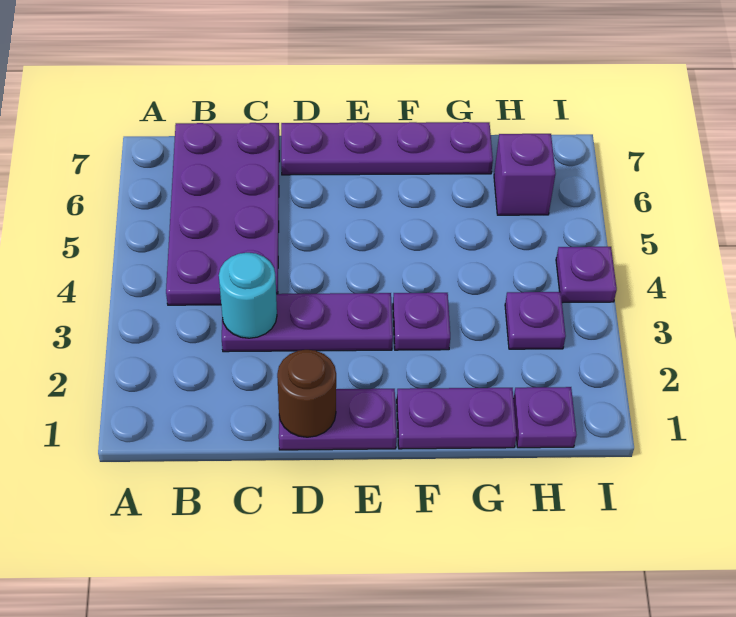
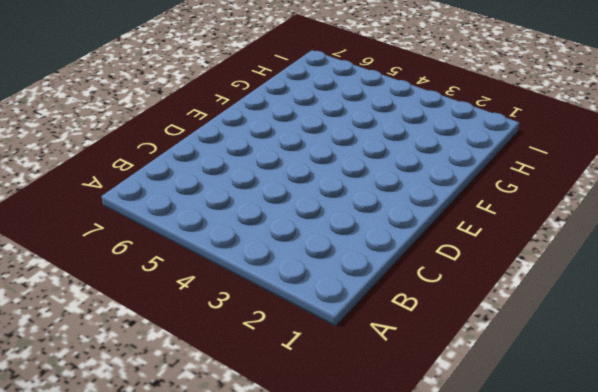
none -> purple plate B4:C7 level 1
none -> purple plate C3:E3 level 1
none -> purple plate D1:E1 level 1

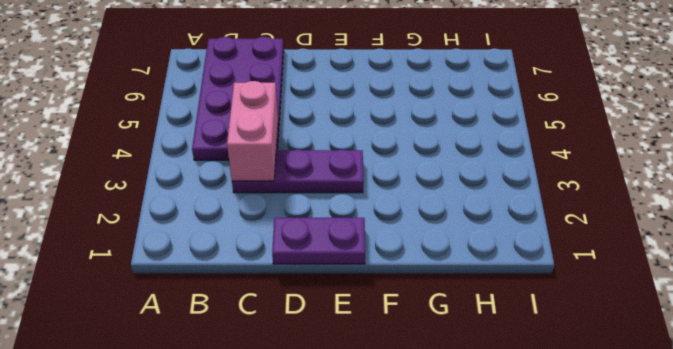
pink brick C3:C4 level 2 -> cyan round brick C3 level 2
none -> purple plate D7:G7 level 1
none -> purple plate F1:G1 level 1
none -> purple plate F3 level 1

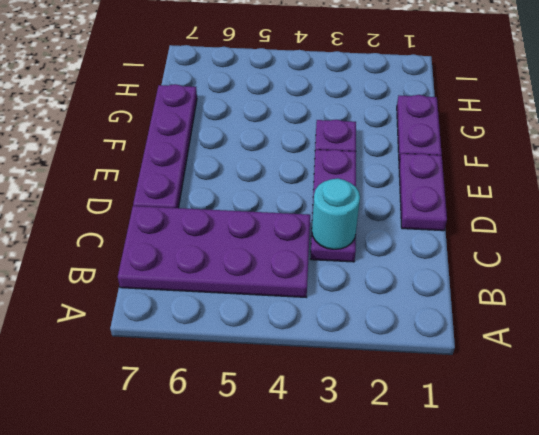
none -> purple plate H1 level 1
none -> purple plate H3 level 1
none -> purple brick H6 level 1

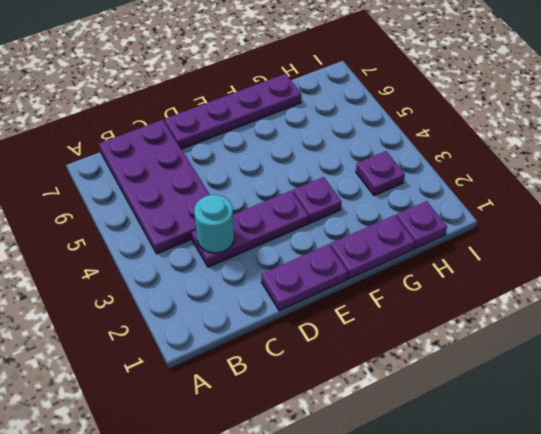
none -> purple brick H6 level 1
none -> purple plate I4 level 1
none -> brown round brick D1 level 2

